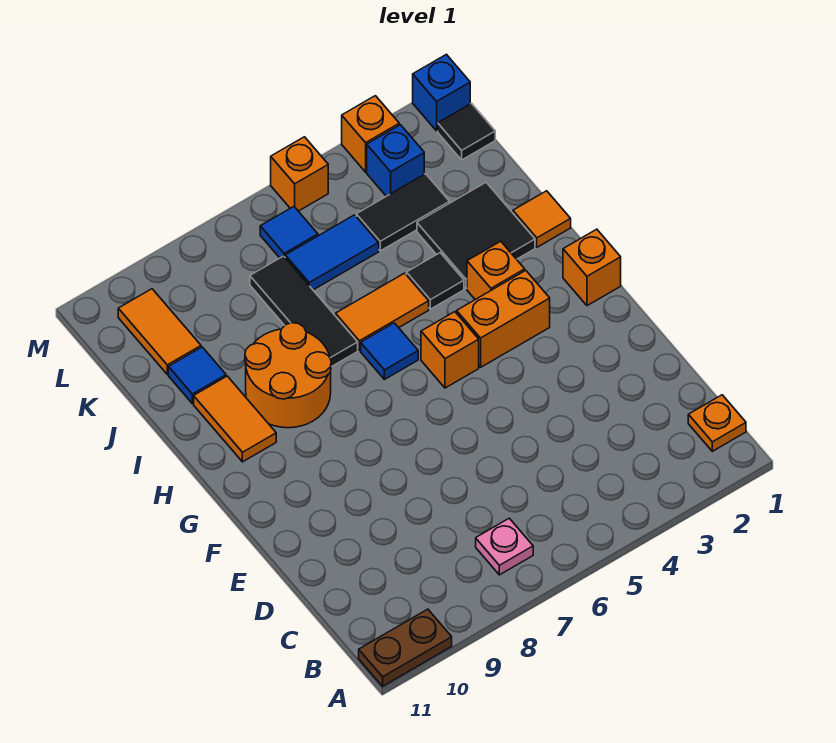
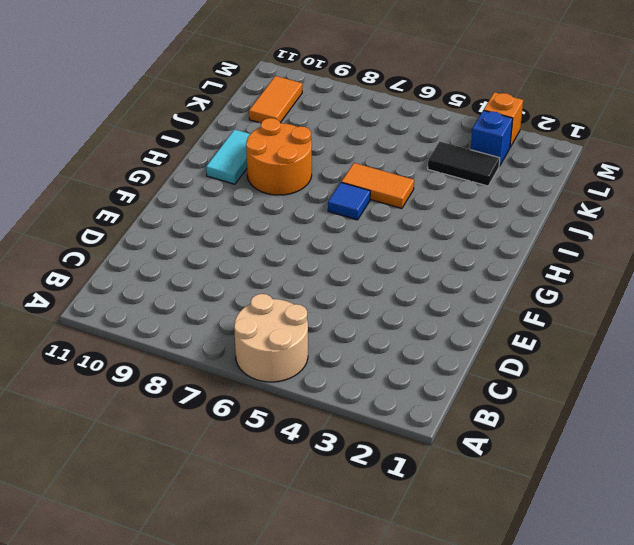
tan round brick A5:B6 level 1 -> none
cyan tile H10:I10 level 1 -> orange tile H10:I10 level 1
none -> brown plate A10:A11 level 1
none -> orange plate B1 level 1
none -> pink plate B7 level 1

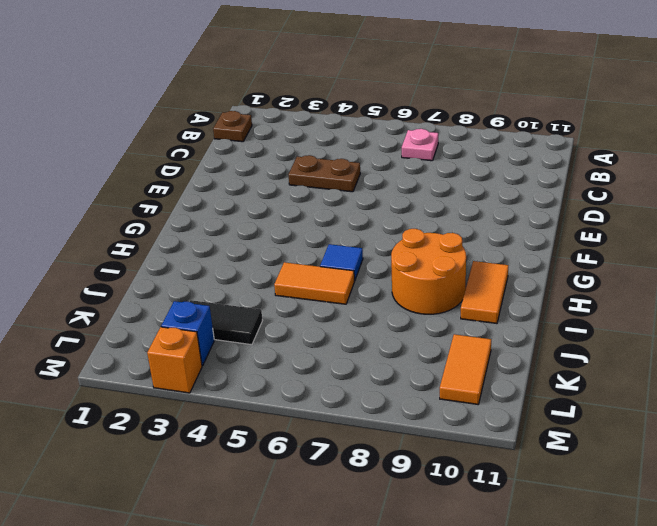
brown plate B1 level 1 -> orange plate B1 level 1
brown plate D4:D5 level 1 -> brown plate A10:A11 level 1
none -> orange brick G1 level 1
none -> orange brick G3:G4 level 1
none -> orange brick G5 level 1

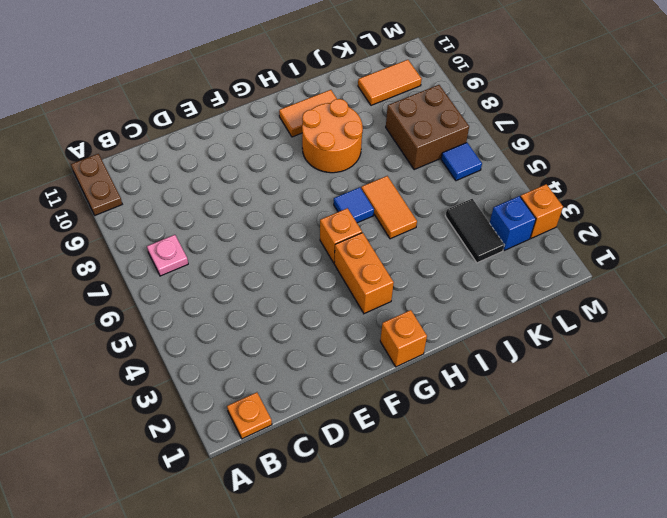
brown brick K7:L8 level 1 -> black tile I7:K7 level 1
none -> orange brick H3 level 1
none -> orange tile I1 level 1
none -> black tile I2:J3 level 1

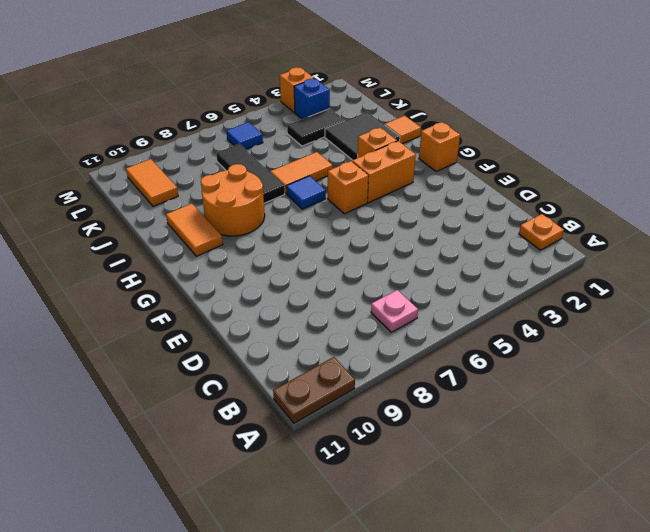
none -> black tile I4 level 1
none -> blue tile J10 level 1
none -> blue tile K5:K6 level 1

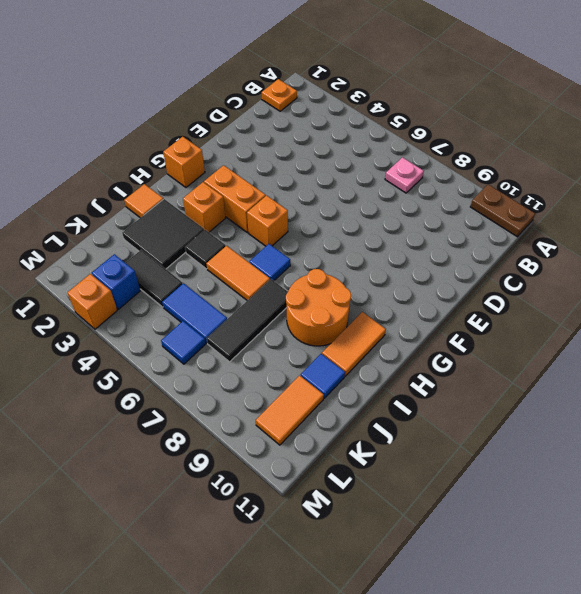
none -> black tile L1 level 1
none -> blue brick M1 level 1
none -> orange brick M5 level 1

